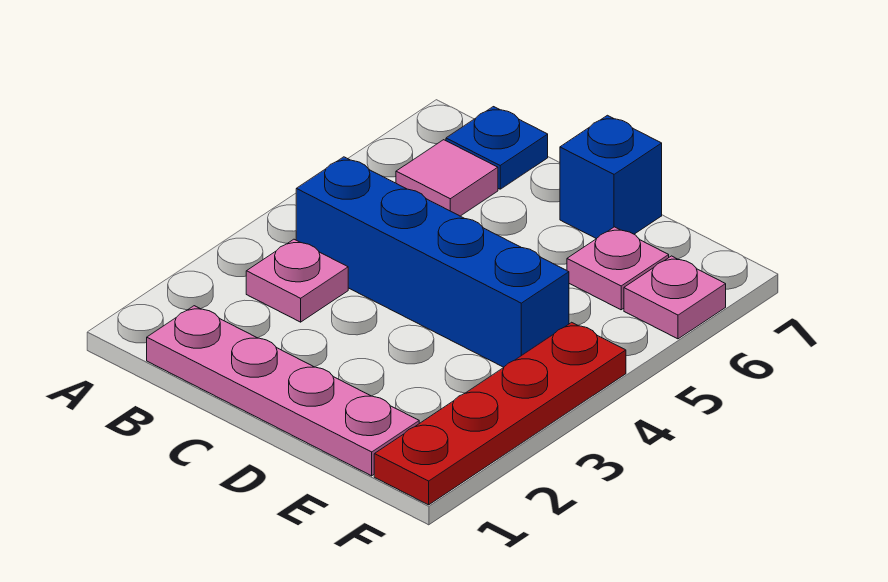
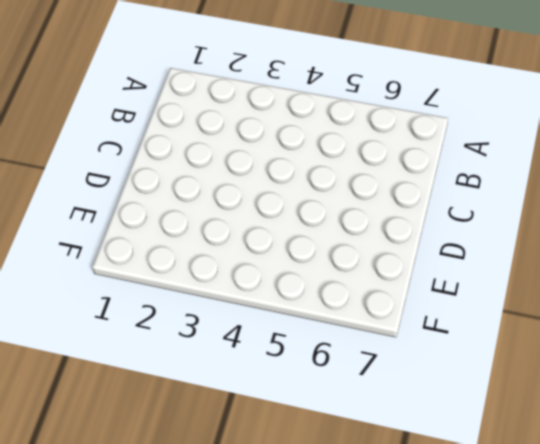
none -> pink plate B1:E1 level 1
none -> pink plate B3 level 1

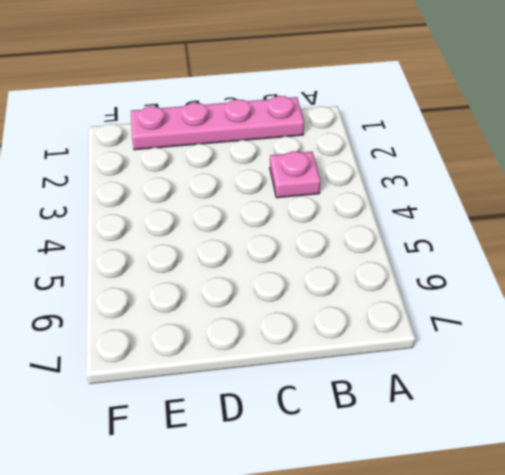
none -> blue brick B4:E4 level 1
none -> pink tile B6 level 1

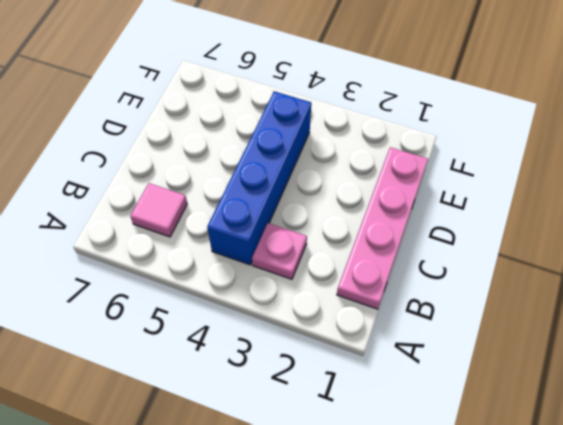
none -> blue plate B7 level 1
none -> blue brick D7 level 1

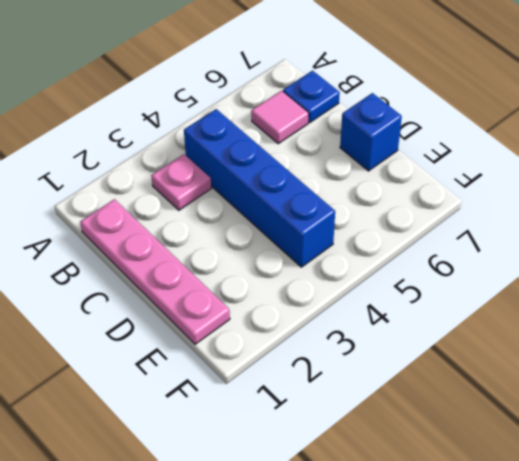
none -> pink plate E6 level 1
none -> red plate F1:F4 level 1

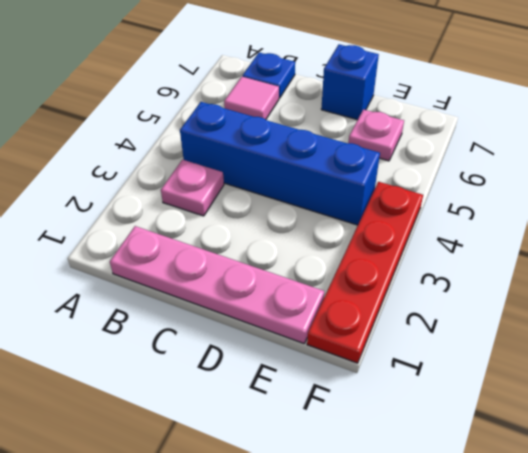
none -> pink plate F6 level 1

